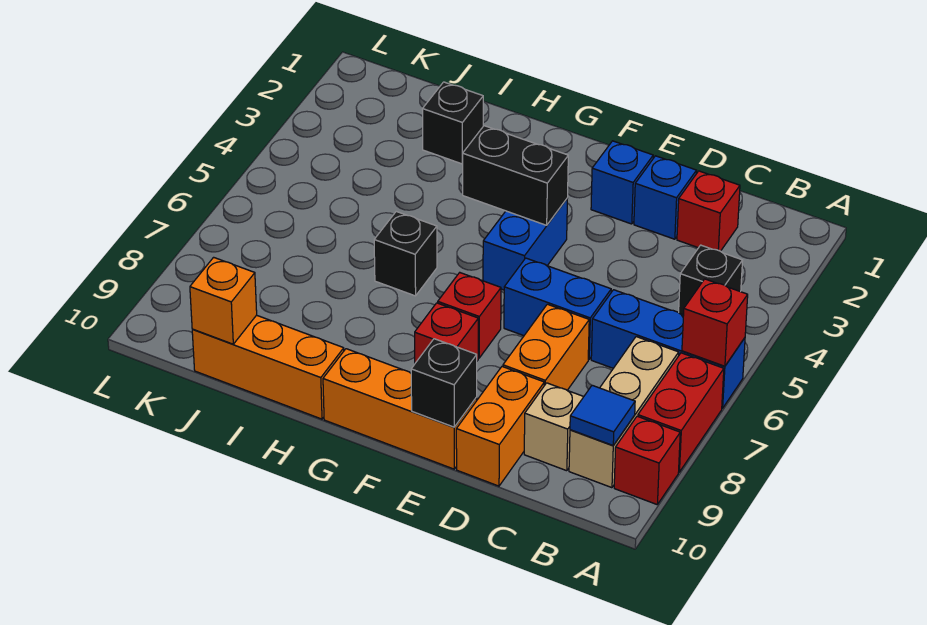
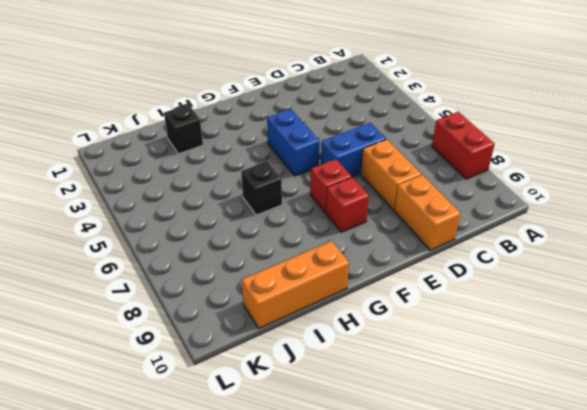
none -> blue brick A6:C6 level 1
none -> red brick A9 level 1
none -> black brick B4 level 1

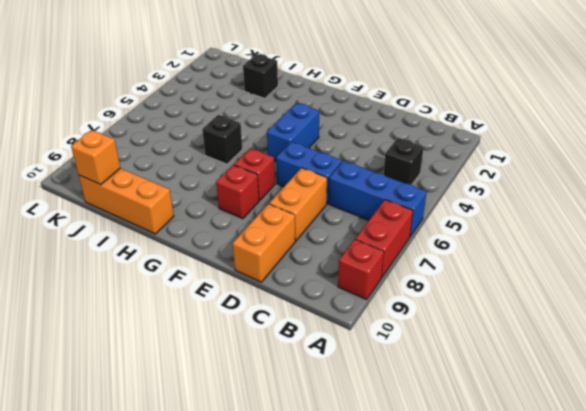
none -> tan brick B7:B9 level 1
none -> red brick C2 level 1
none -> tan brick C9 level 1

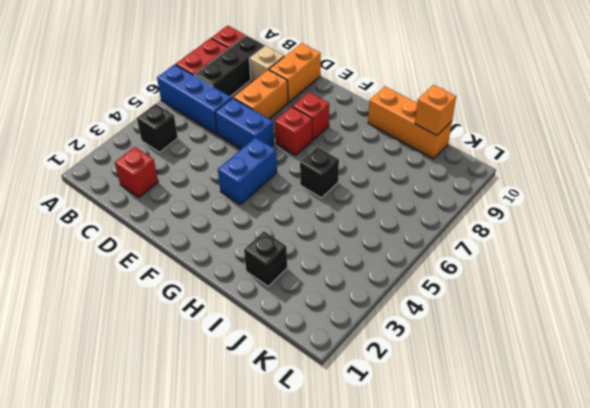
black brick B7:B9 level 1 -> tan brick B7:B9 level 1
none -> blue brick D2 level 1
none -> blue brick E2 level 1
none -> orange brick E10:G10 level 1

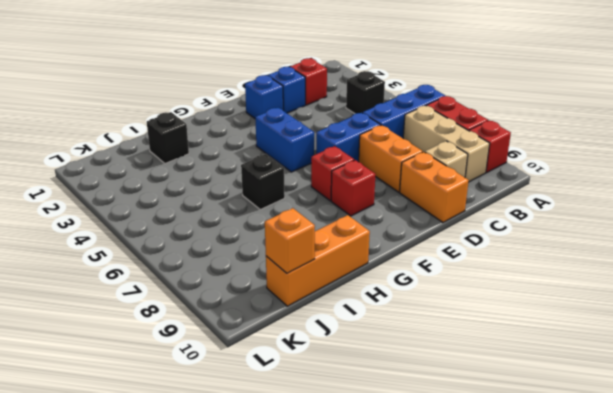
none -> orange brick E10:G10 level 1
none -> red brick A6 level 2
none -> blue tile B9 level 2

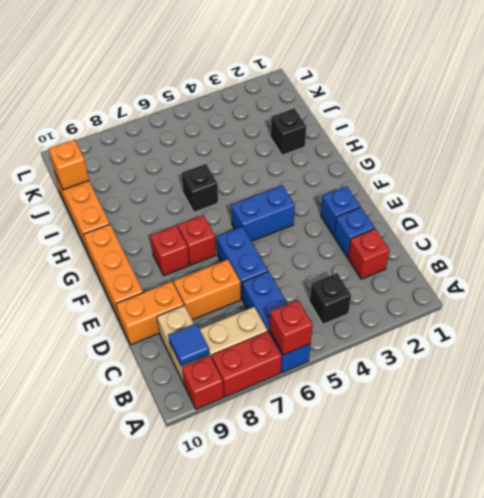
none -> black brick E10 level 2
none -> black brick F4:G4 level 2

